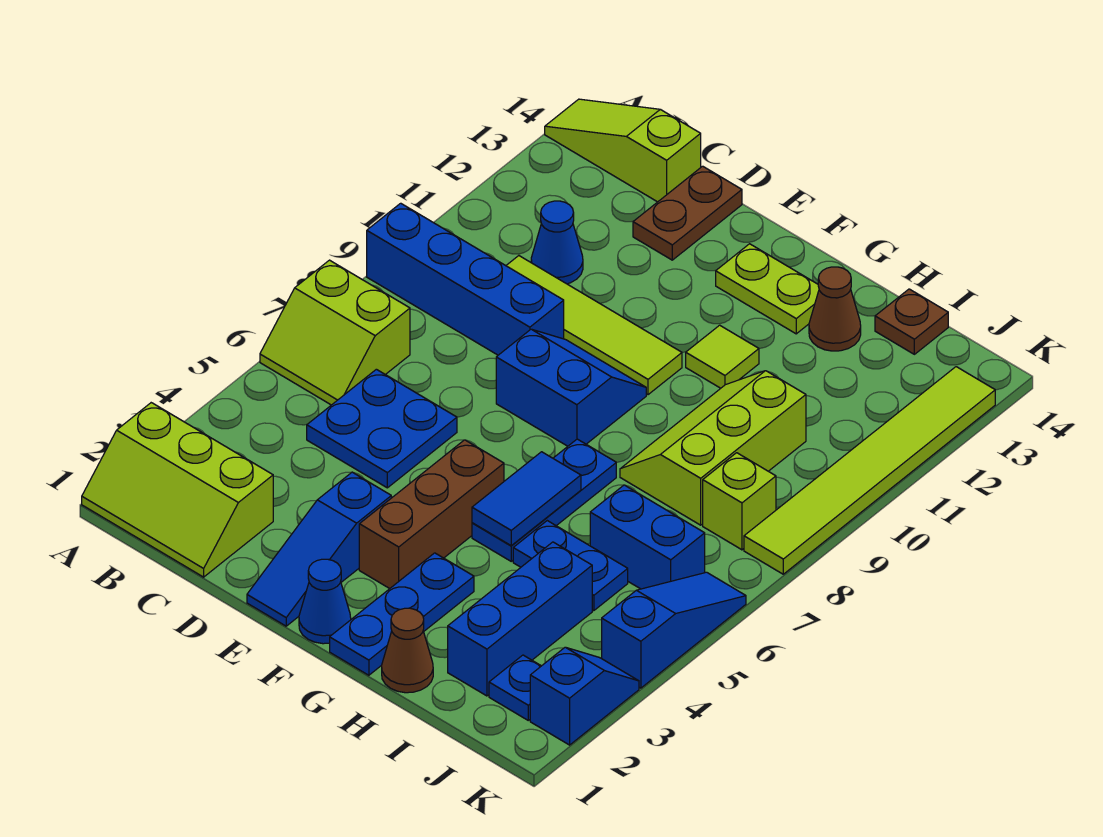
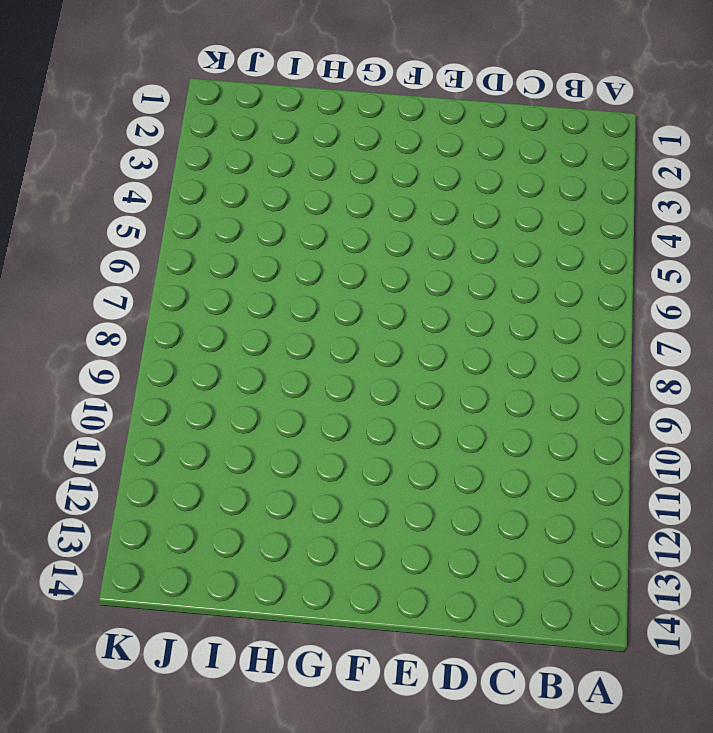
none -> lime slope A1:C2 level 1 top 2
none -> lime slope A6:B7 level 1 top 7
none -> blue brick A9:D9 level 1

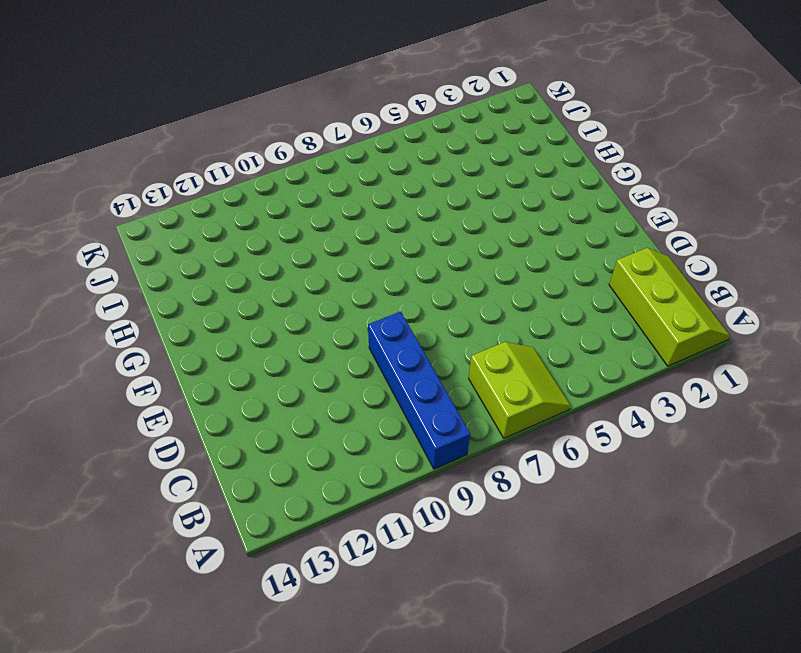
none -> lime slope A14:C14 level 1 top C
none -> blue plate C5:D6 level 1
none -> lime tile C10:F10 level 1

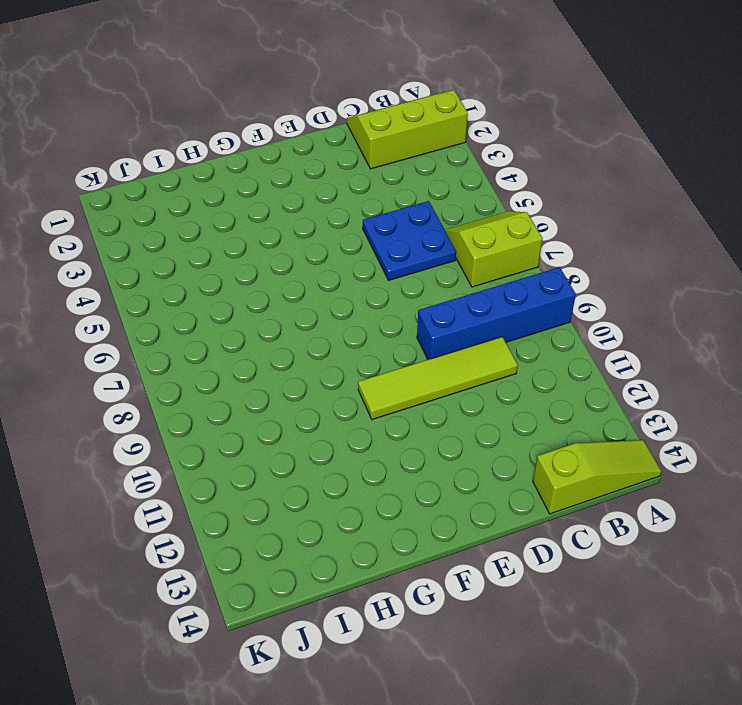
none -> blue cone C11 level 1
none -> brown plate D13:D14 level 1
none -> blue slope E1:E3 level 1 top 3

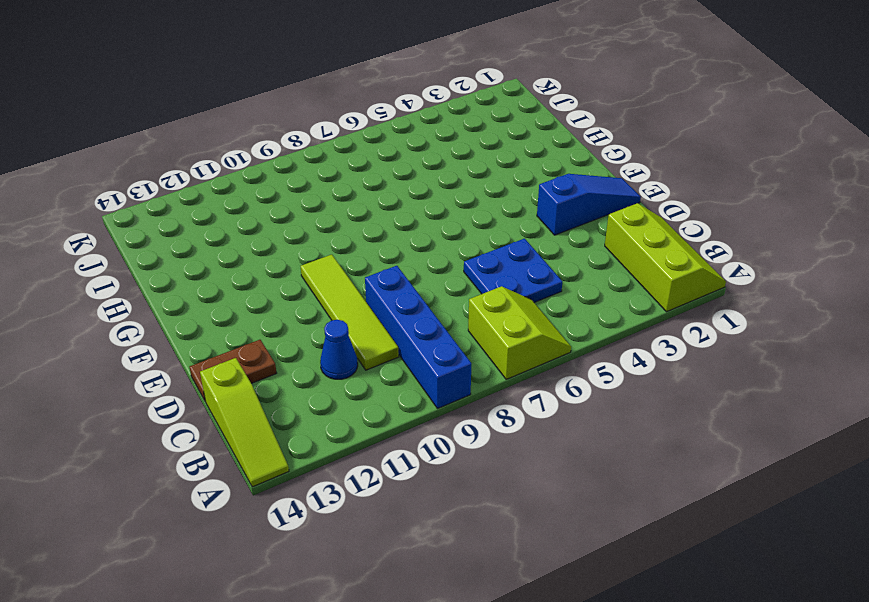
none -> blue slope E8:F9 level 1 top 8
none -> blue cone F1 level 1
none -> brown brick F3:F5 level 1

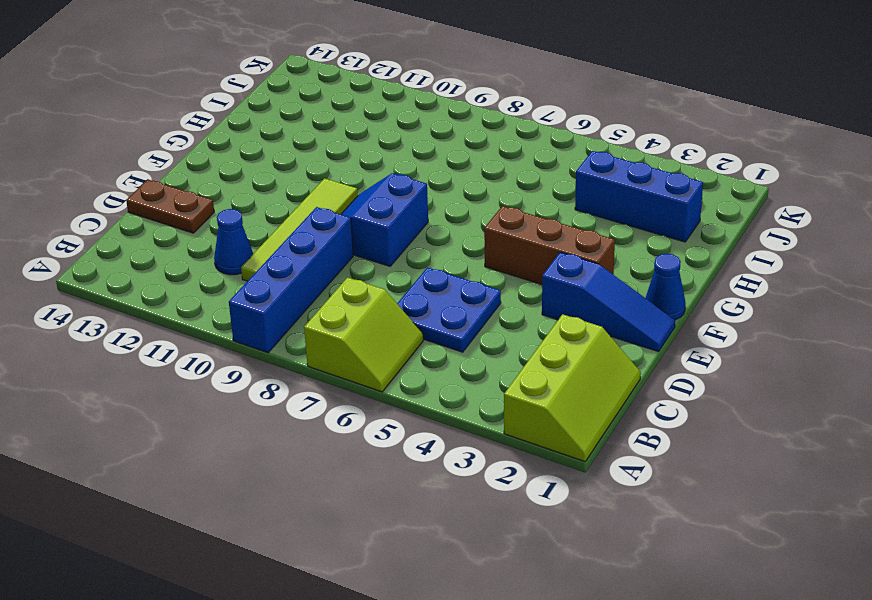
none -> lime slope A14:C14 level 1 top C
none -> lime plate F13:G13 level 1
none -> blue plate G1:G3 level 1

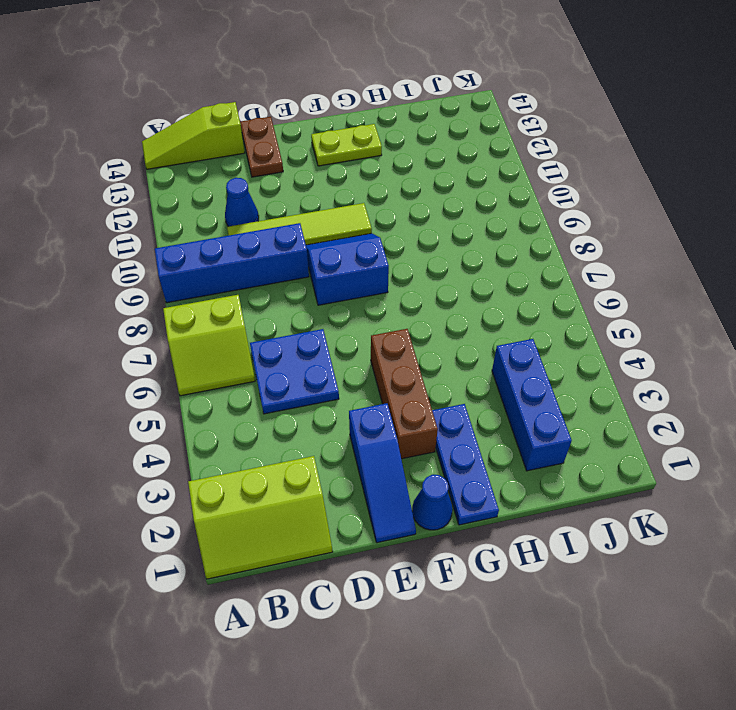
none -> blue plate G5:G7 level 1
none -> lime tile G11 level 1
none -> brown cone H1 level 1

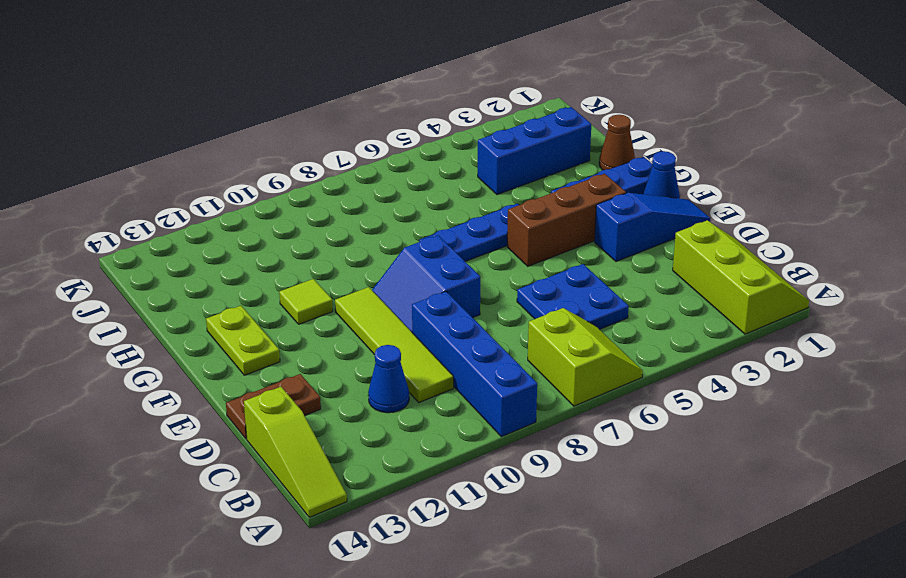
none -> blue plate H5:I5 level 1
none -> lime slope H8:I10 level 1 top I
none -> brown cone H13 level 1

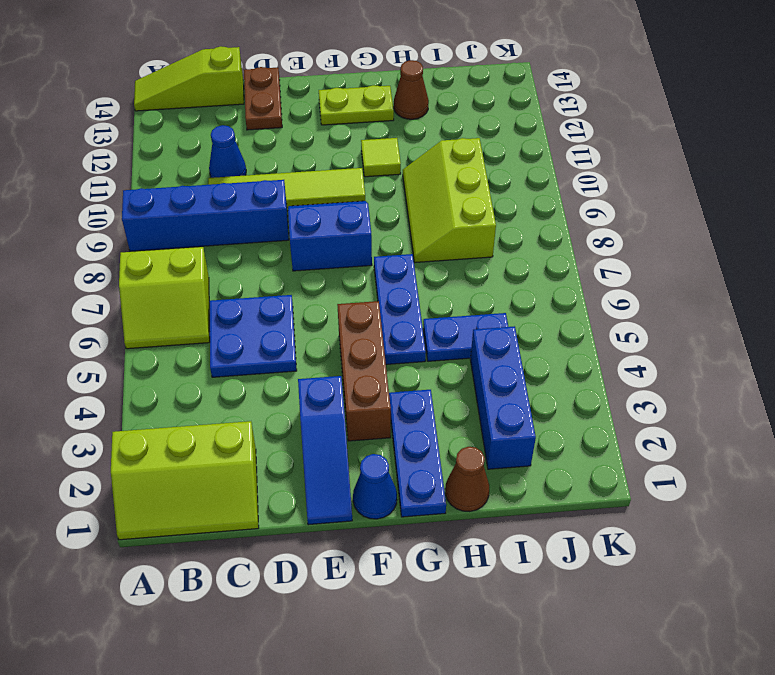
none -> blue brick I6:J6 level 1
none -> brown plate I14 level 1
none -> blue plate J2 level 1

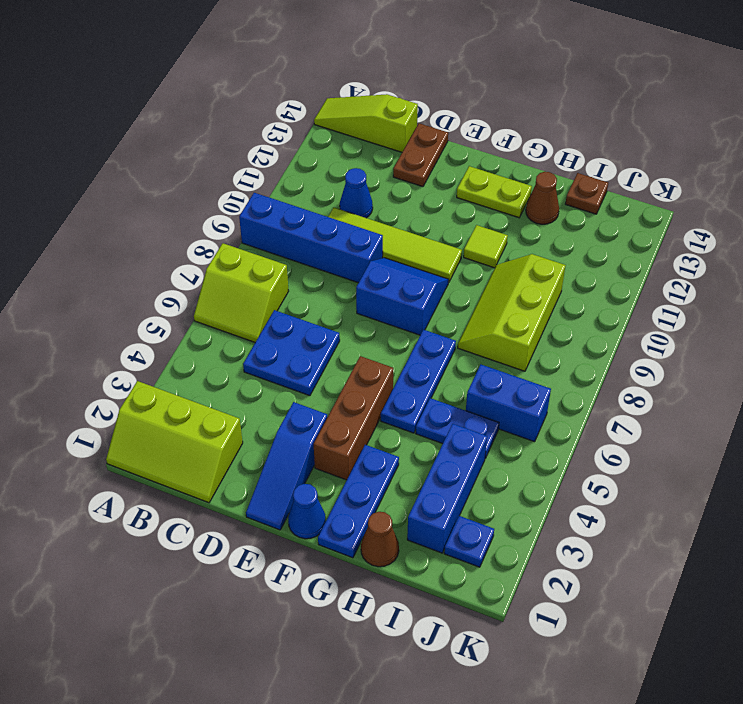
none -> lime brick J8 level 1
none -> blue slope K2:K3 level 1 top 2
none -> blue slope K4:K6 level 1 top 4

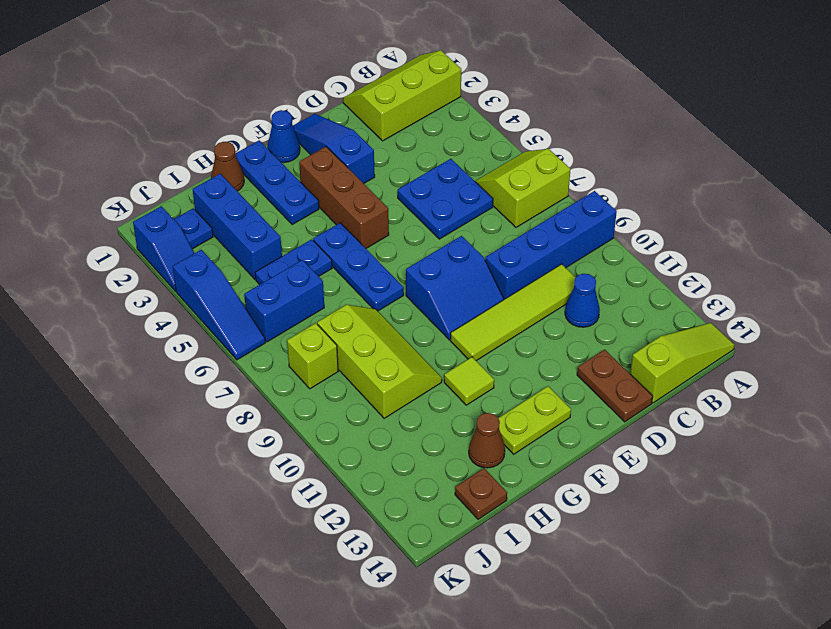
none -> lime tile K8:K13 level 1
none -> blue tile G5:G6 level 2

